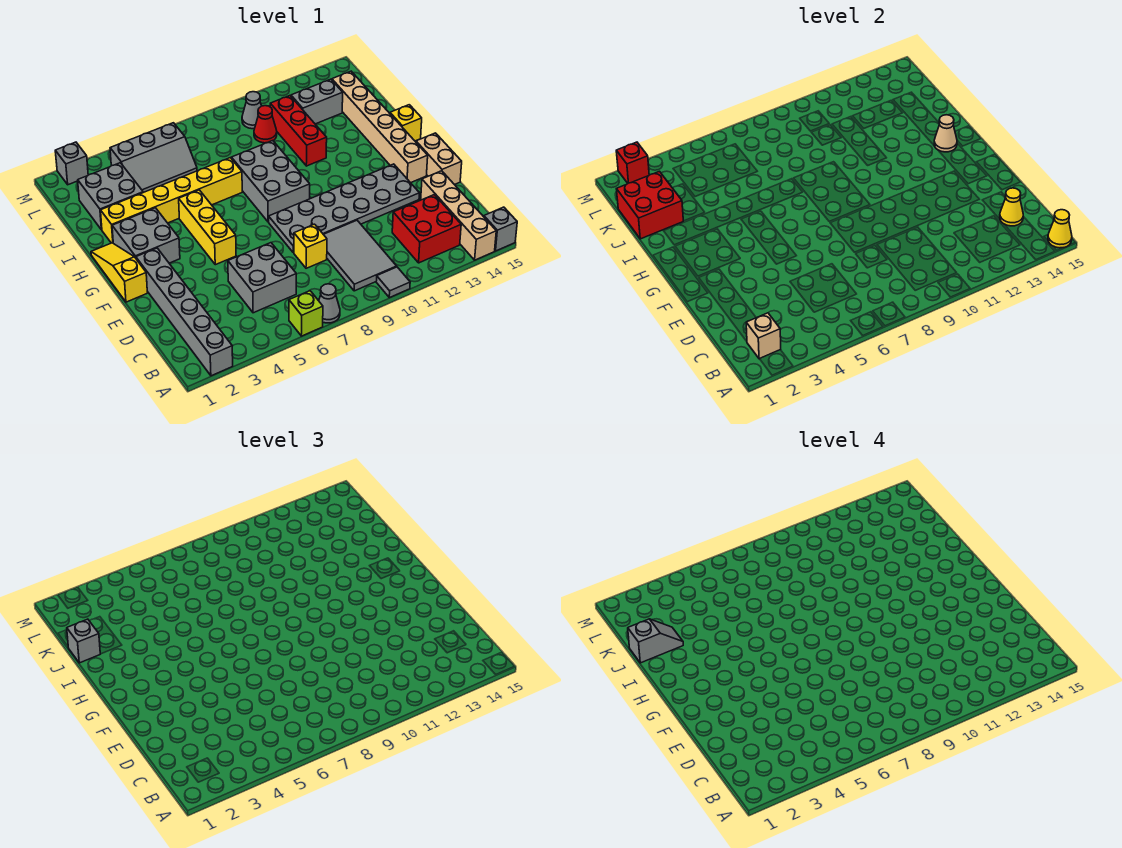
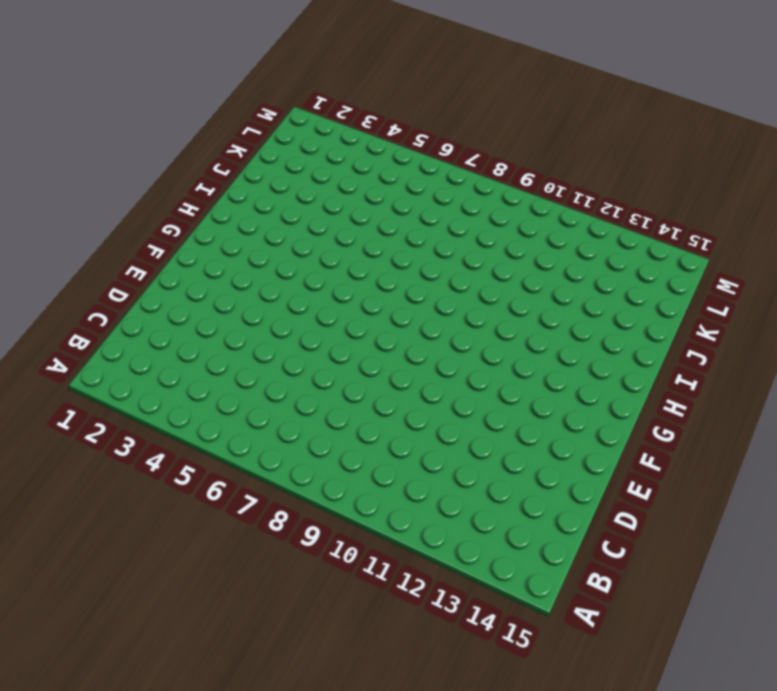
none -> grey brick A2:F2 level 1
none -> lime brick A6 level 1
none -> grey cone A7 level 1
none -> grey tile A10 level 1

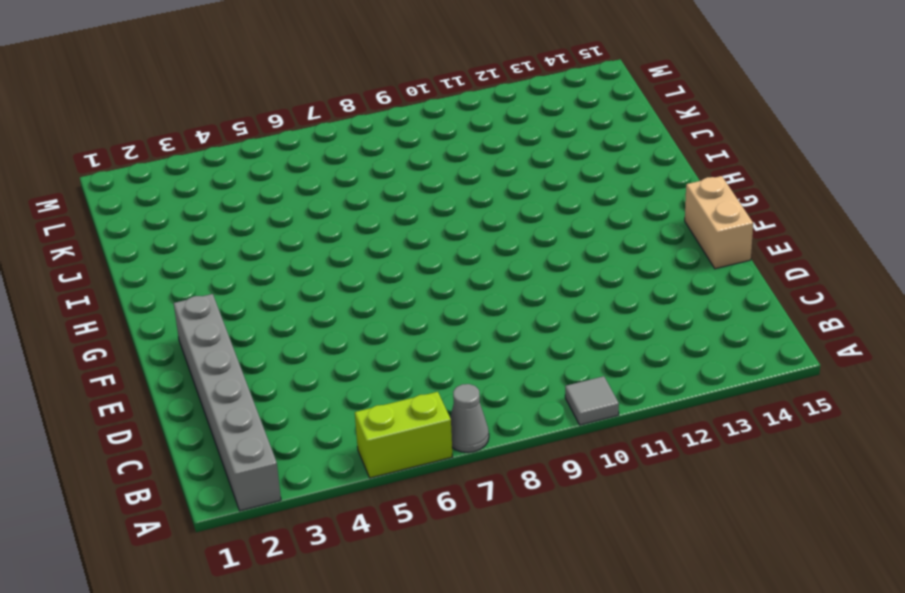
lime brick A5:A6 level 1 -> lime brick A6 level 1
none -> tan brick A14:D14 level 1
none -> grey brick A15 level 1
none -> grey tile B9:D10 level 1
none -> red brick B12:C13 level 1

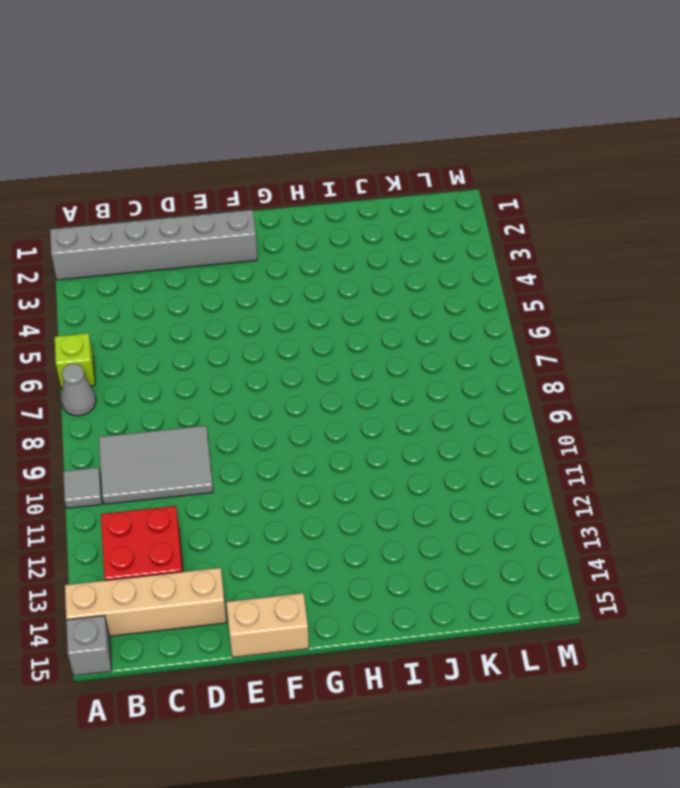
none -> grey brick C5:D6 level 1
none -> yellow brick D8 level 1
none -> grey plate E8:F13 level 1
none -> yellow slope F1:H1 level 1 top F

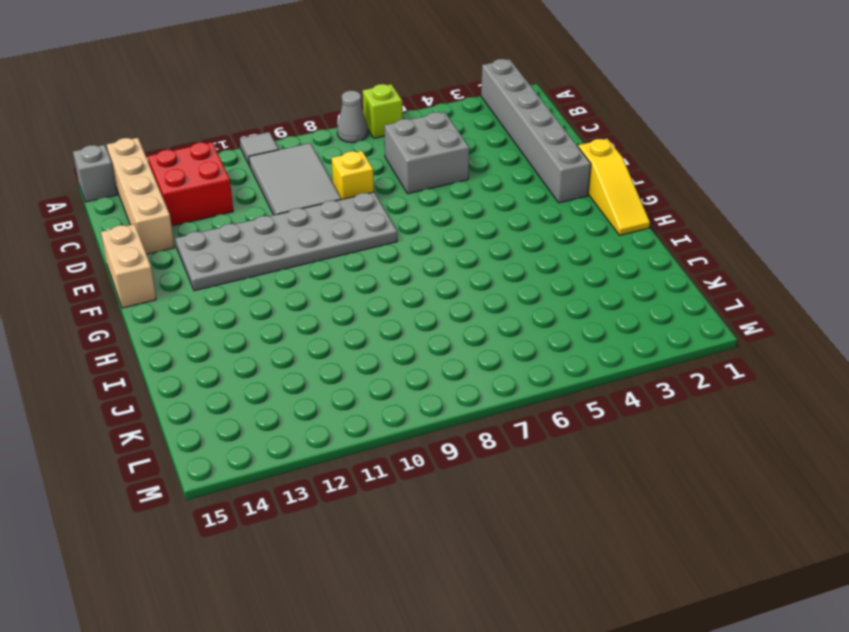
none -> yellow brick F5:H5 level 1
none -> tan brick F14:K14 level 1
none -> grey brick G2:H3 level 1
none -> grey brick G8:I9 level 1

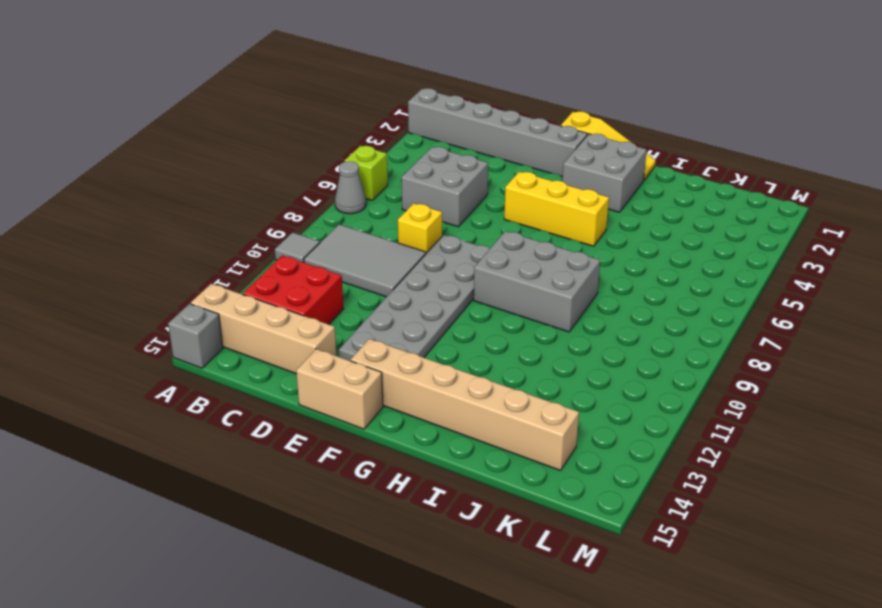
none -> yellow brick H15 level 1
none -> yellow brick I2:I7 level 1
none -> red brick I11:K11 level 1
none -> grey brick J2:K3 level 1

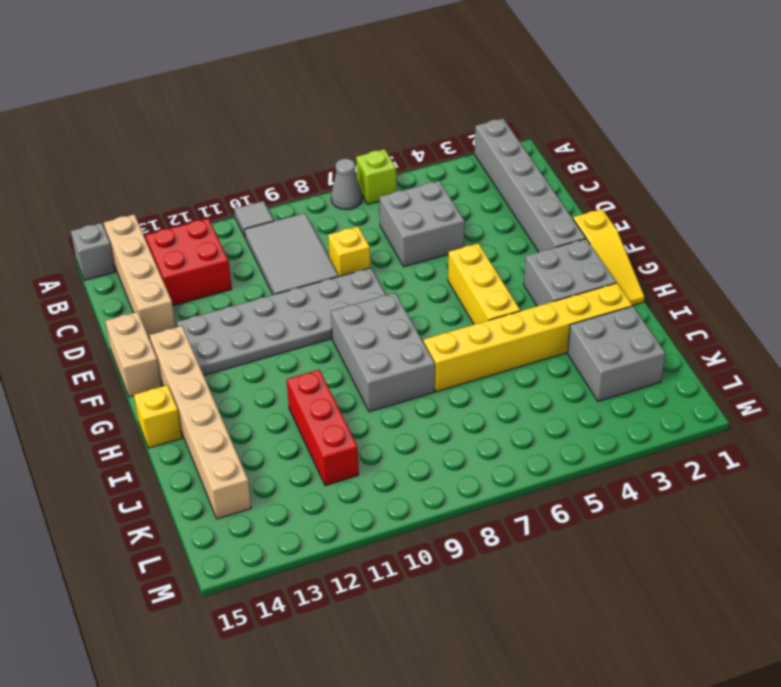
none -> grey slope K4:L6 level 1 top L
none -> red cone K10 level 1
none -> grey brick K12:K13 level 1
none -> grey cone L10 level 1

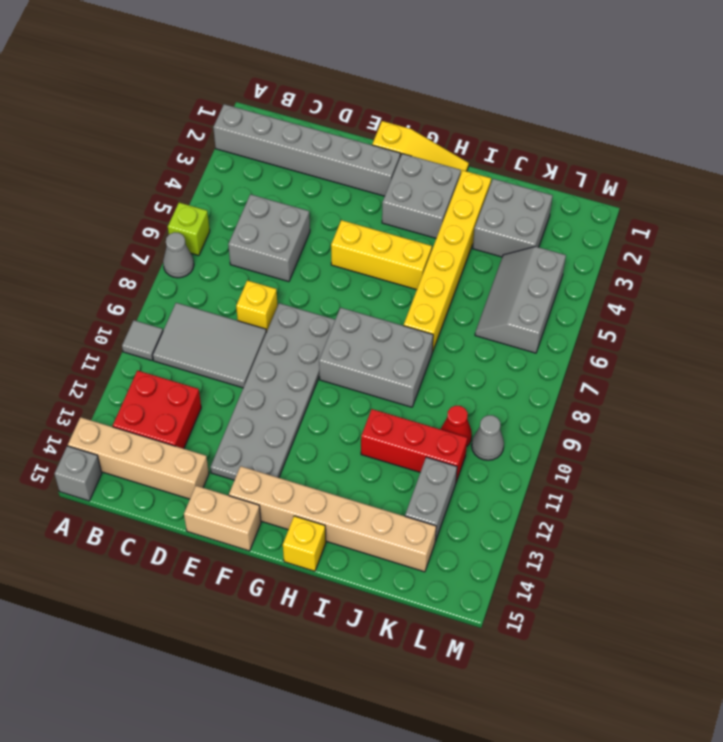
none -> grey brick M2 level 1
none -> yellow cone A15 level 2
none -> tan brick B2 level 2
none -> yellow cone C14 level 2

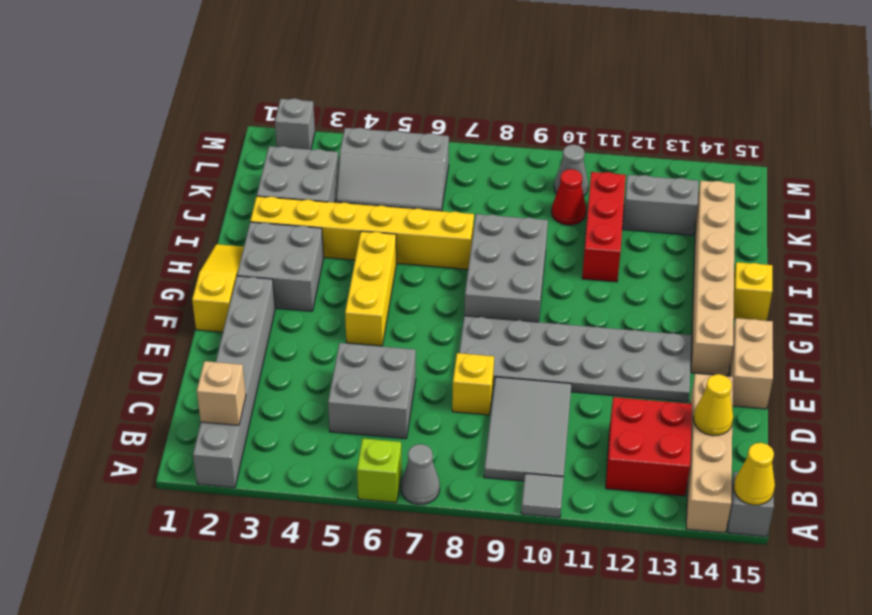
none -> tan cone H14 level 2
none -> red brick J1:K2 level 2
none -> red brick M2 level 2
none -> grey brick J1 level 3

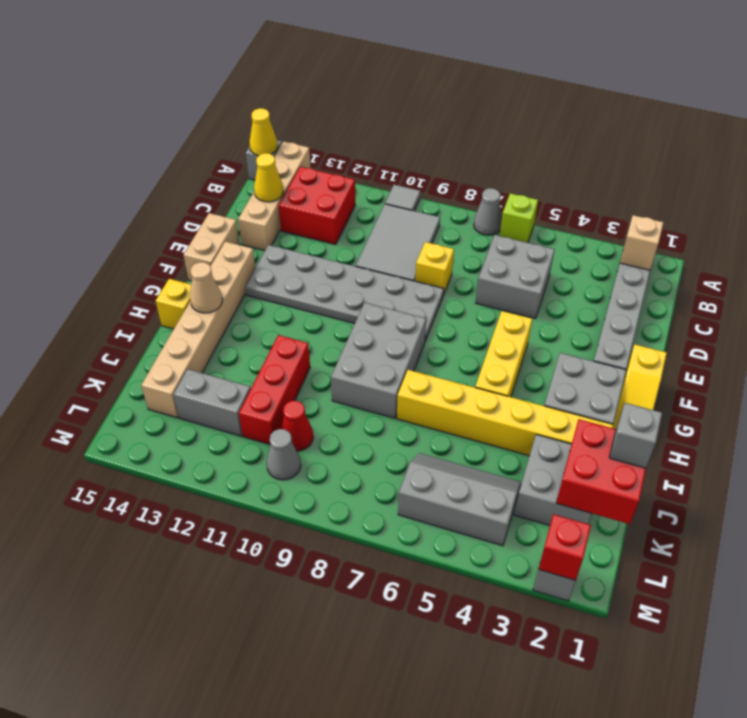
none -> grey slope J1:J2 level 4 top 1

